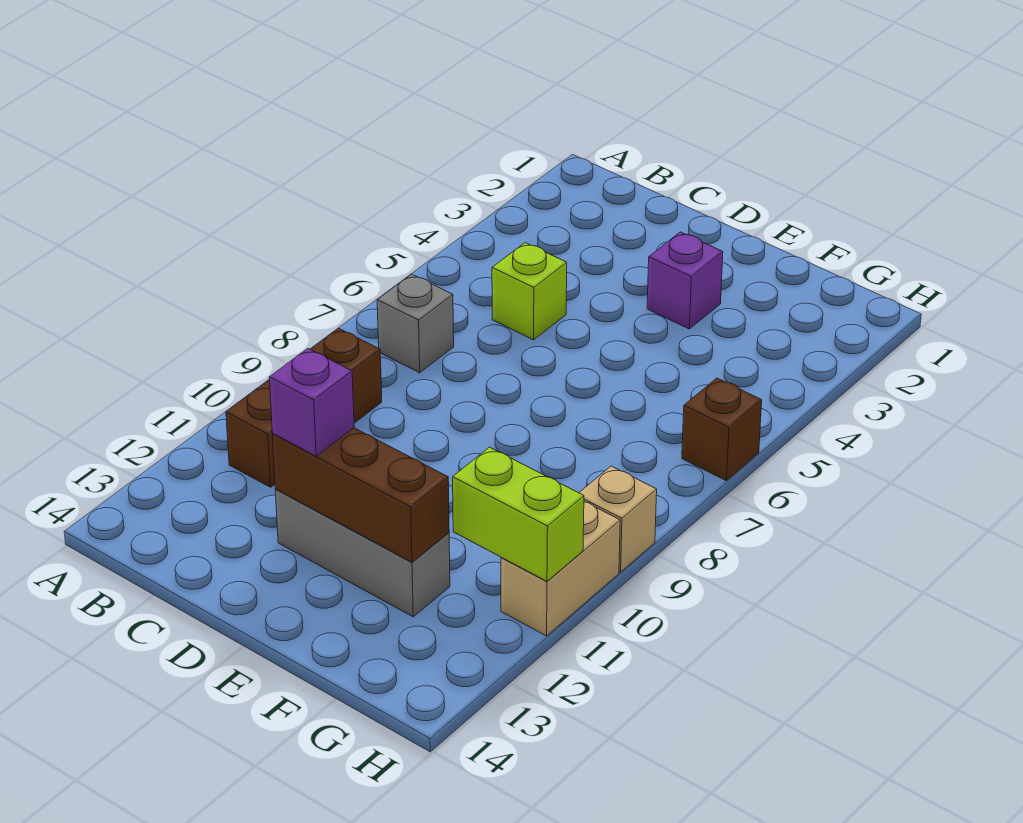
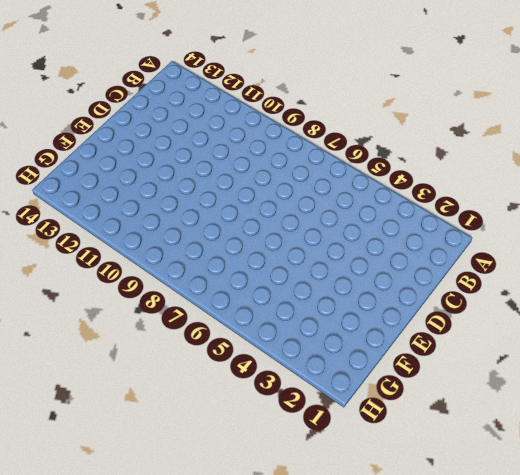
none -> grey brick B7 level 1
none -> brown brick B9:B11 level 1

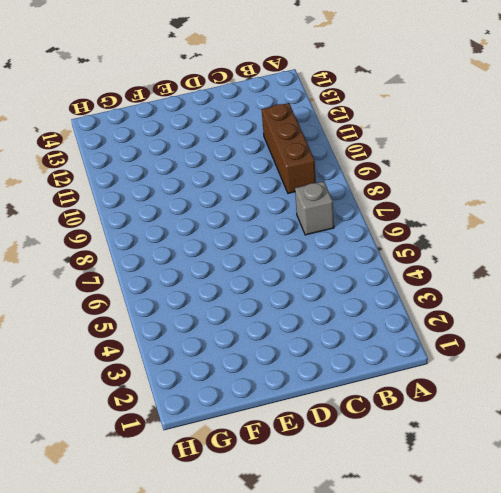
none -> lime brick C5 level 1
none -> grey brick D12:F12 level 1

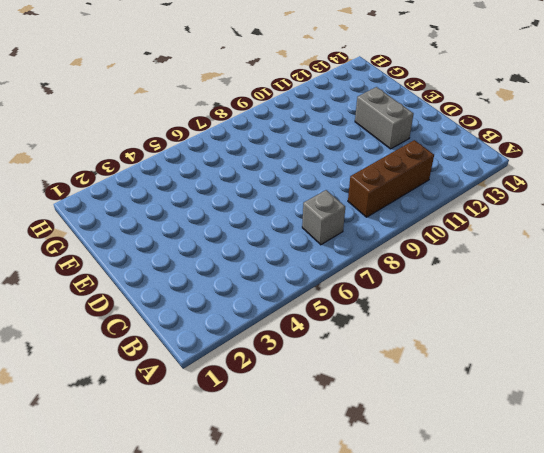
grey brick D12:E12 level 1 -> grey brick D12:F12 level 1
none -> lime brick C5 level 1
none -> purple brick E3 level 1

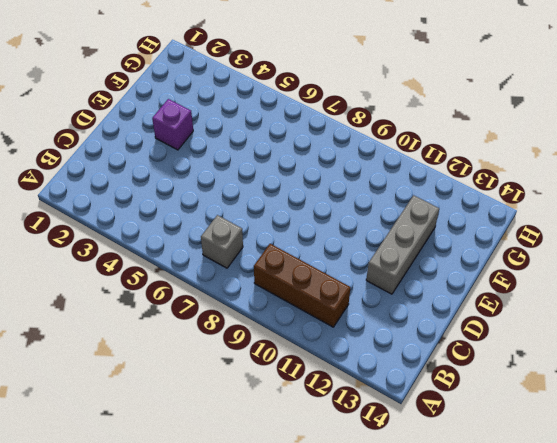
none -> lime brick C5 level 1
none -> brown brick H6 level 1

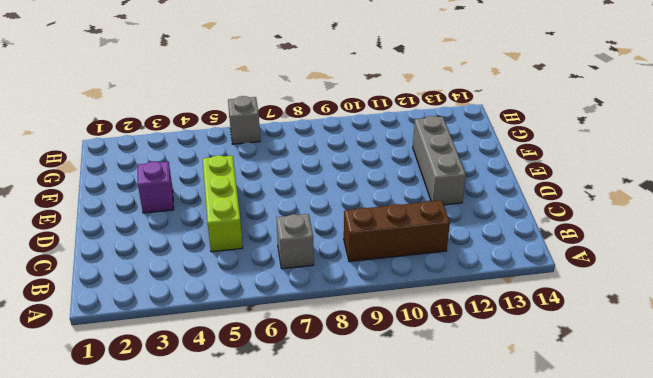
lime brick C5:E5 level 1 -> lime brick C5 level 1
grey brick H6 level 1 -> brown brick H6 level 1
none -> tan brick H9 level 1
none -> tan brick H10:H11 level 1

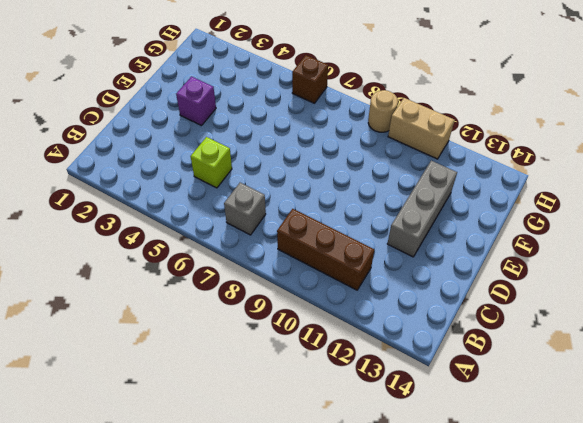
tan round brick H9 level 1 -> tan brick H9 level 1
none -> brown brick D12:F12 level 2
none -> lime brick G11:H11 level 2

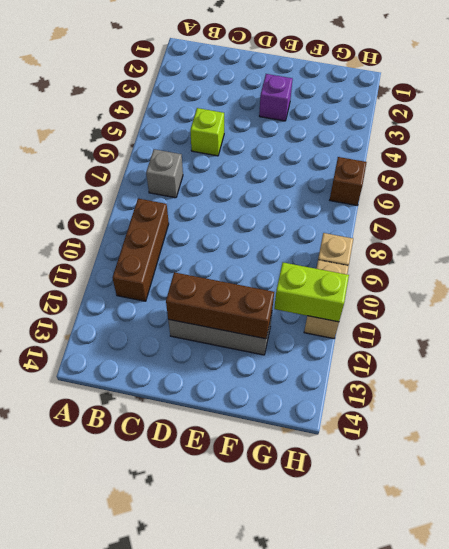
none -> purple brick D12 level 3

